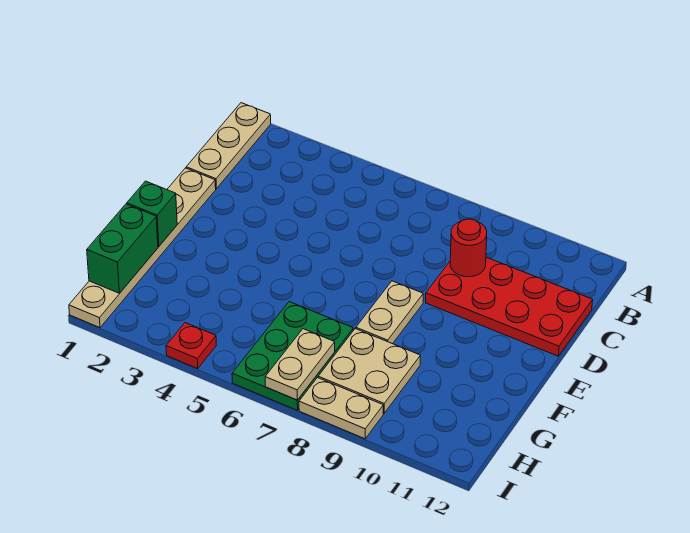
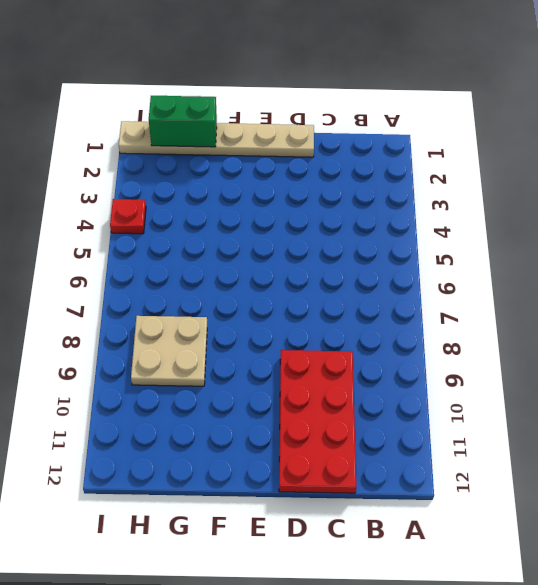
none -> tan plate A1:C1 level 1
none -> tan plate E8:F8 level 1
none -> green plate G6:I7 level 1

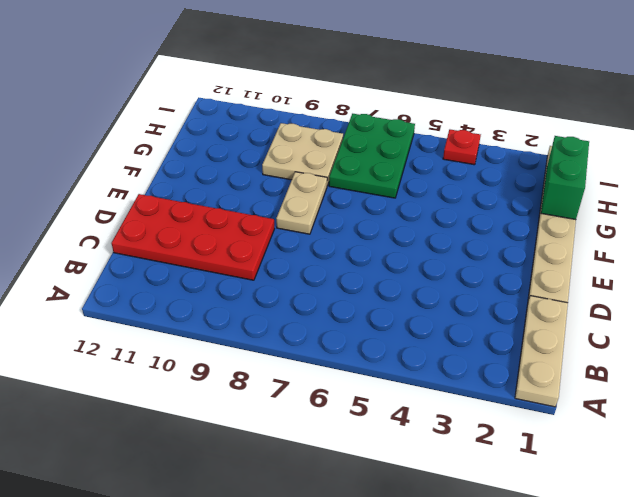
none -> tan plate I8:I9 level 1
none -> red round brick C9 level 2
none -> green brick F1 level 2

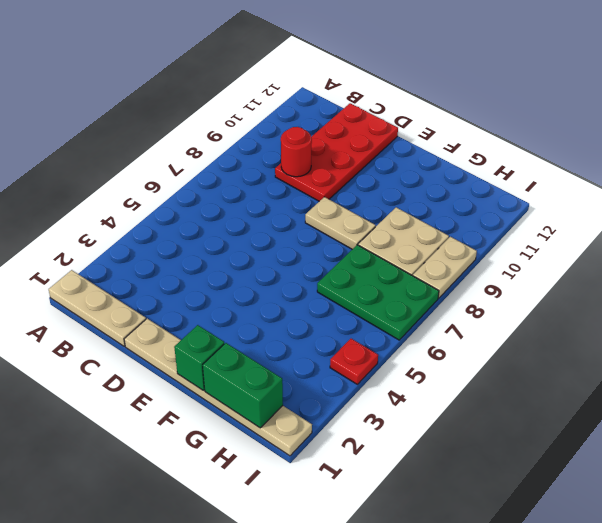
none -> tan plate H7:I7 level 2

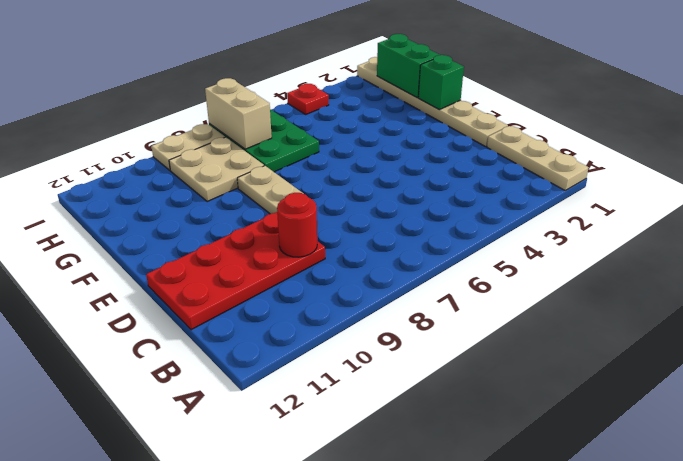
tan brick H7:I7 level 2 -> tan plate H7:I7 level 2

